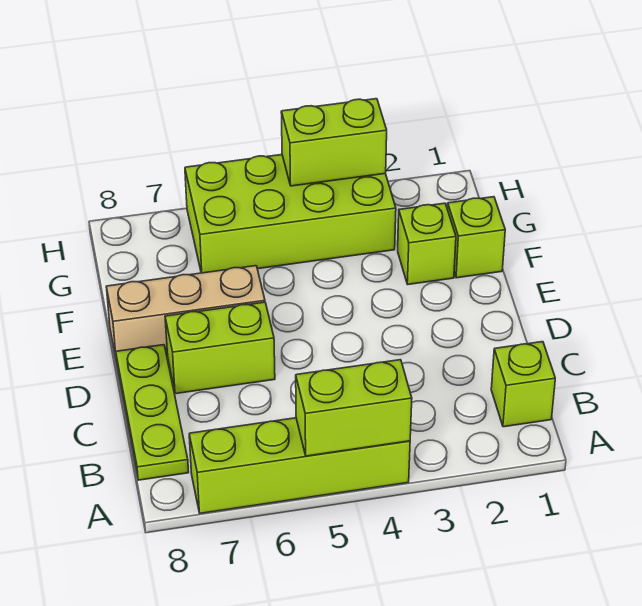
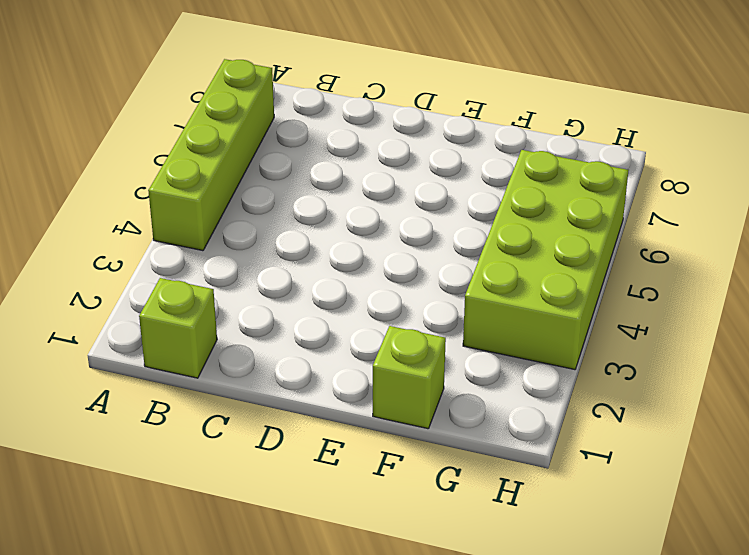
none -> lime plate B8:D8 level 1
none -> lime brick D6:D7 level 1

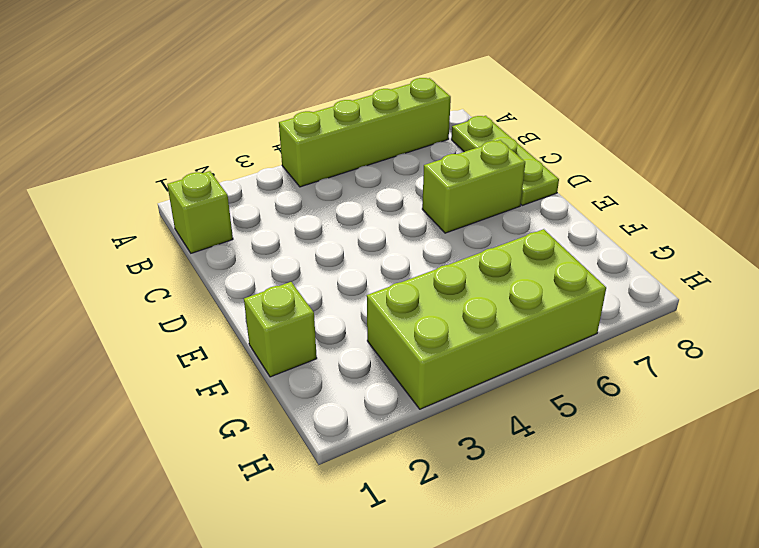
none -> tan brick E6:E8 level 1
none -> lime brick F2 level 1

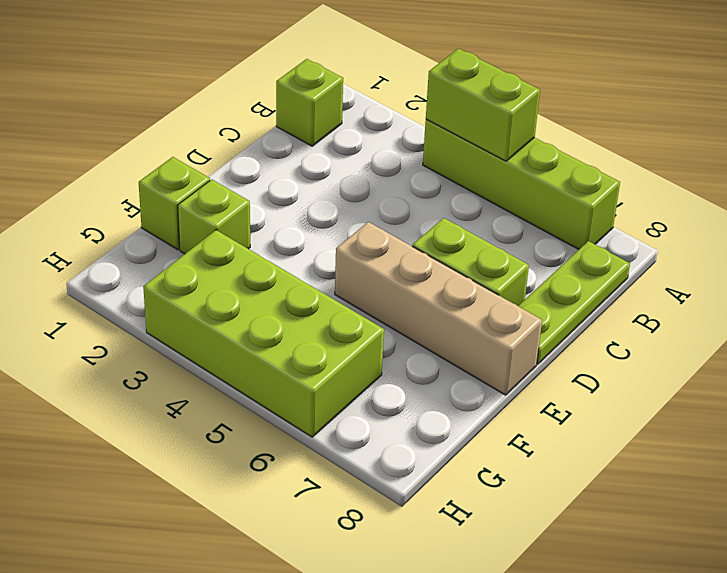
tan brick E5:E8 level 1 -> tan brick E6:E8 level 1
none -> lime brick H3:H4 level 2

